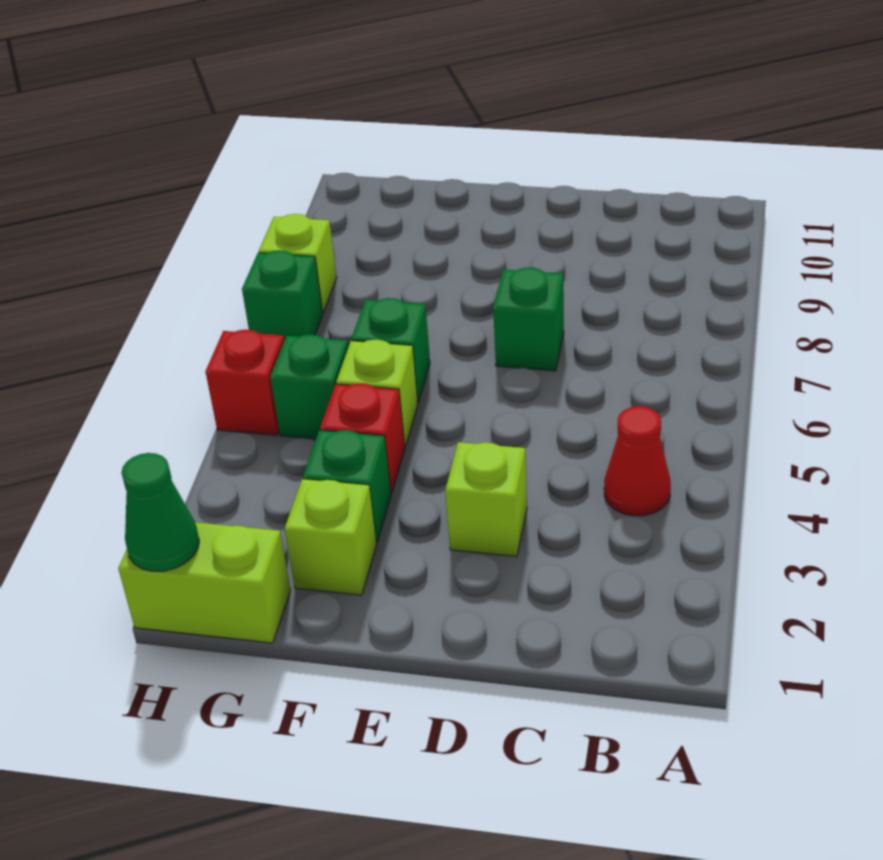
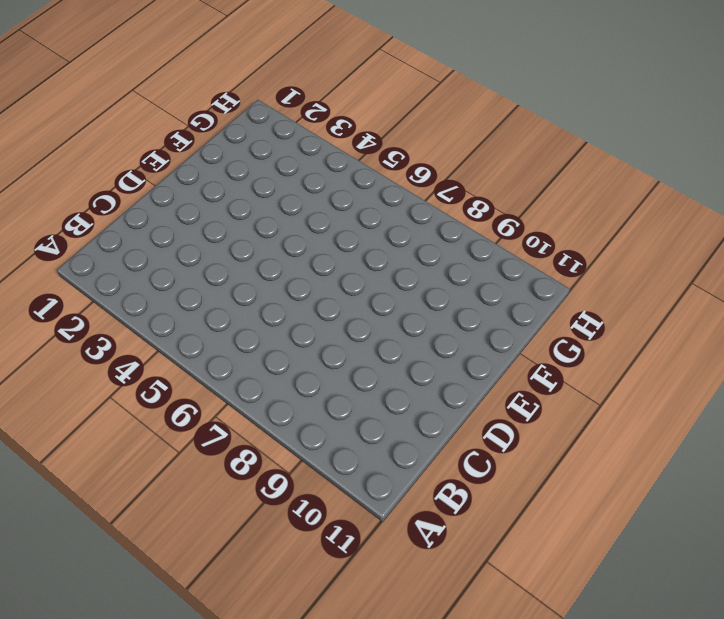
none -> red cone B4 level 1
none -> lime brick D3 level 1
none -> green brick D7 level 1

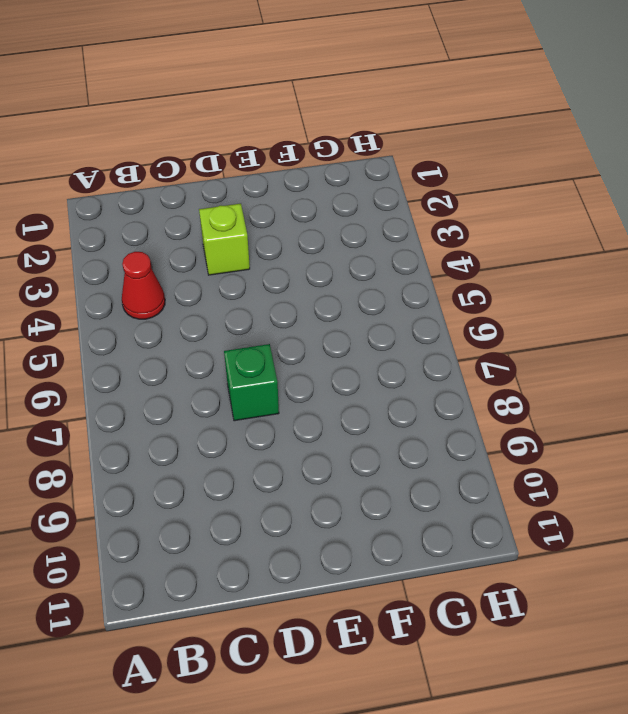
none -> lime brick F2 level 1
none -> green brick F3 level 1
none -> red brick F4 level 1

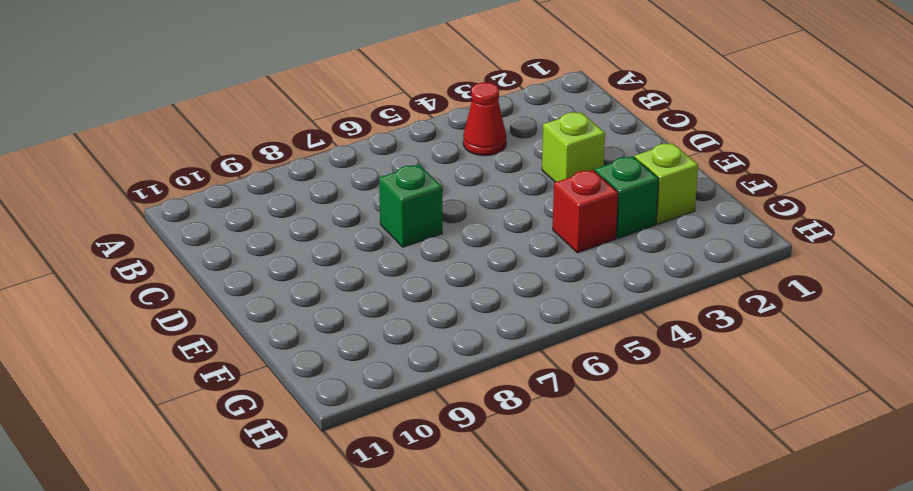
none -> lime brick F5 level 1
none -> green brick F6 level 1
none -> lime brick G1:H1 level 1

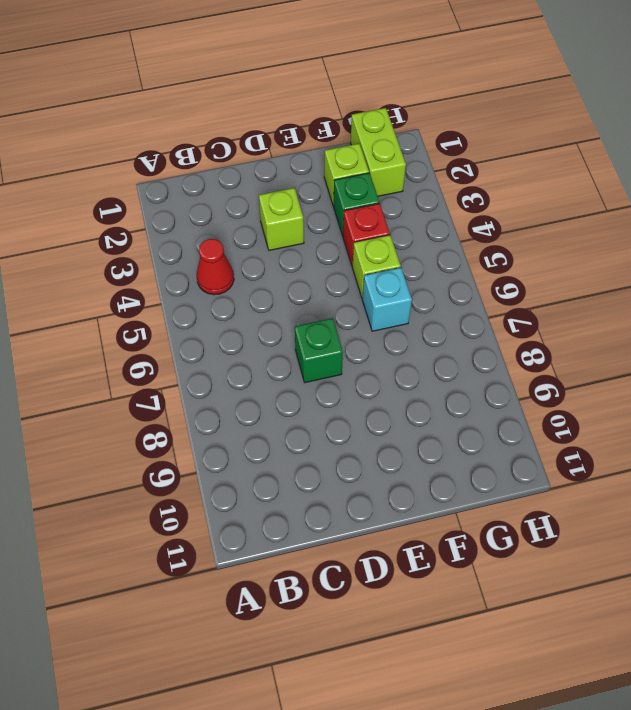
cyan brick F6 level 1 -> green brick F6 level 1
lime brick G1:G2 level 1 -> lime brick G1:H1 level 1
none -> green brick G5 level 1
none -> red brick H5 level 1
none -> green brick H7 level 1

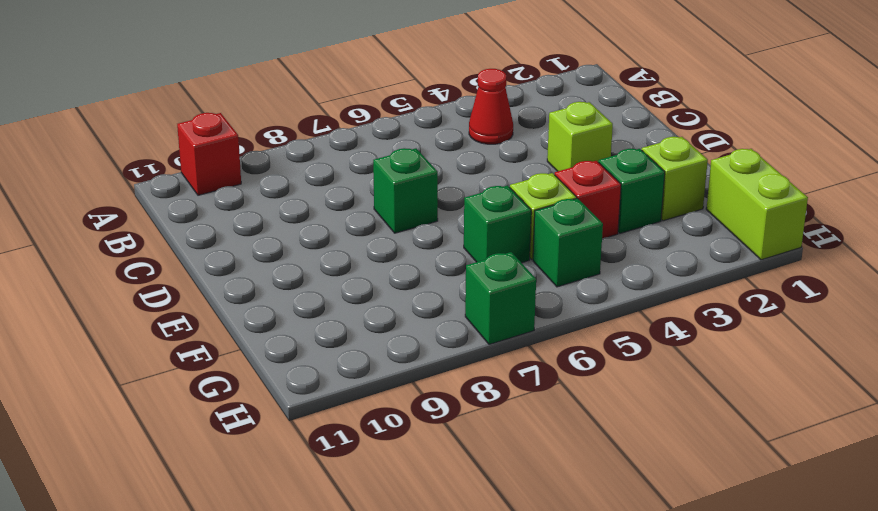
red brick A10 level 1 -> red brick H5 level 1
none -> lime brick H8 level 1
none -> green cone H1 level 2

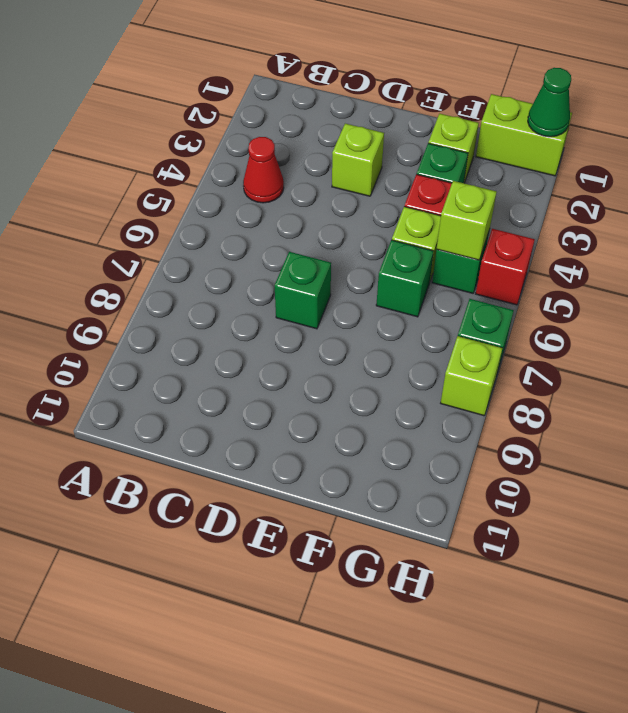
lime brick G5 level 2 -> none

